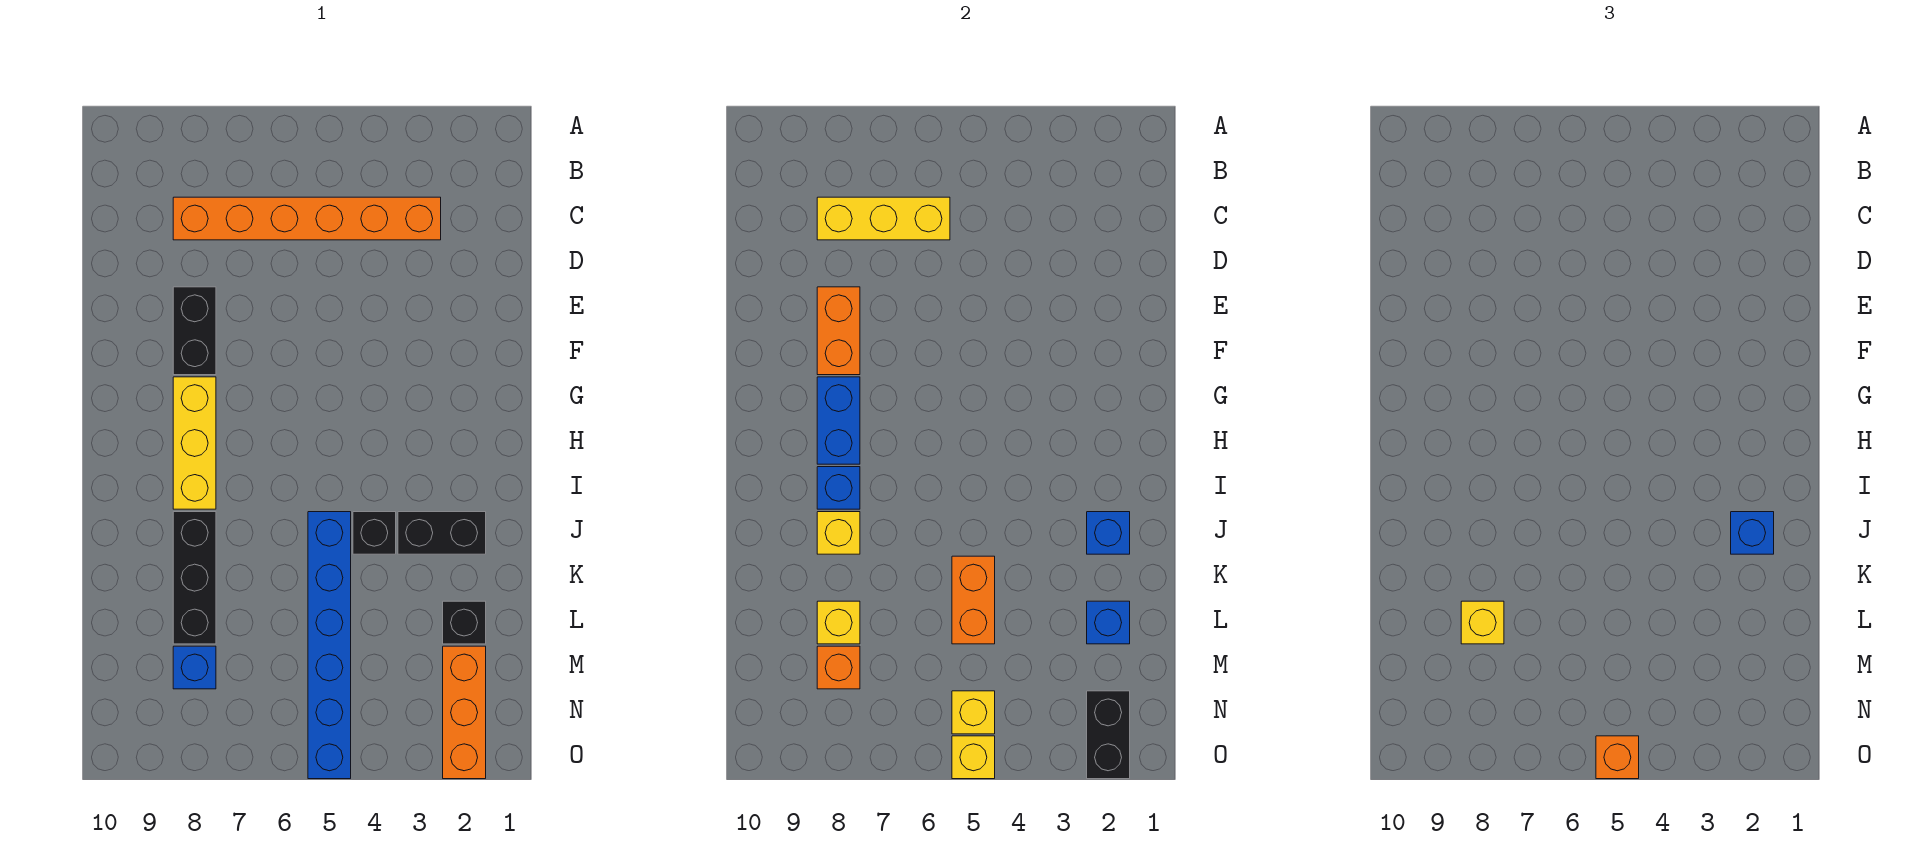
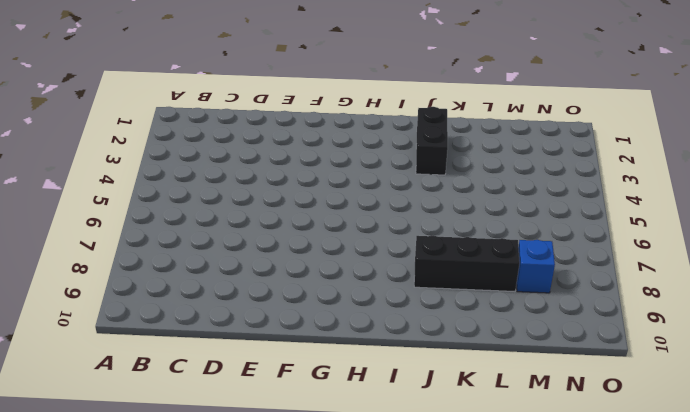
none -> orange brick C3:C8 level 1
none -> black brick E8:F8 level 1
none -> yellow brick G8:I8 level 1

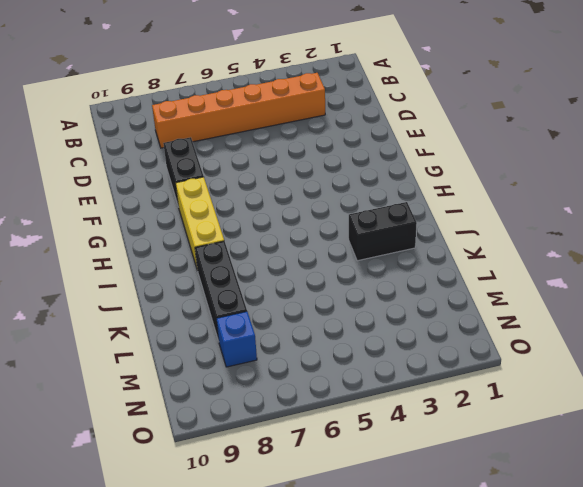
none -> black brick J4 level 1
none -> blue brick J5:O5 level 1
none -> black brick L2 level 1

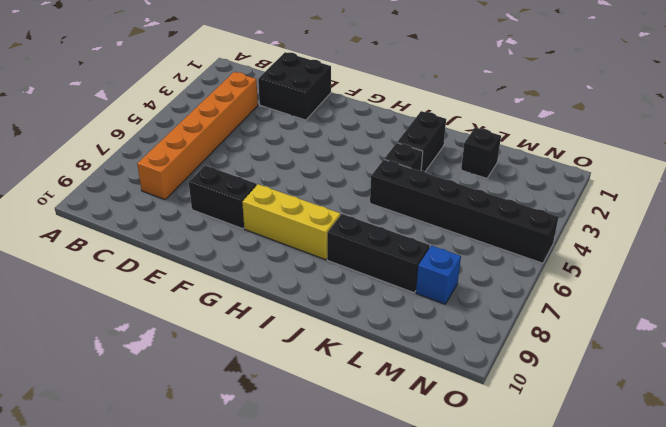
black brick D1:E2 level 1 -> none
black brick J5:O5 level 1 -> blue brick J5:O5 level 1
none -> orange brick M2:O2 level 1
none -> yellow brick C6:C8 level 2
none -> orange brick E8:F8 level 2

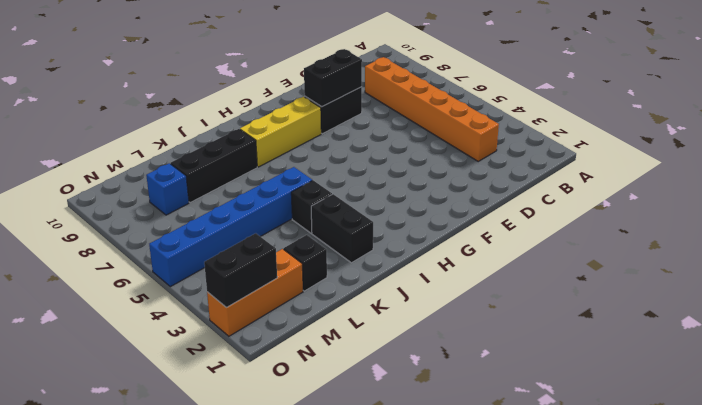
black brick E8:F8 level 2 -> orange brick E8:F8 level 2
none -> yellow brick C6:C8 level 2
none -> blue brick G8:H8 level 2
none -> blue brick I8 level 2

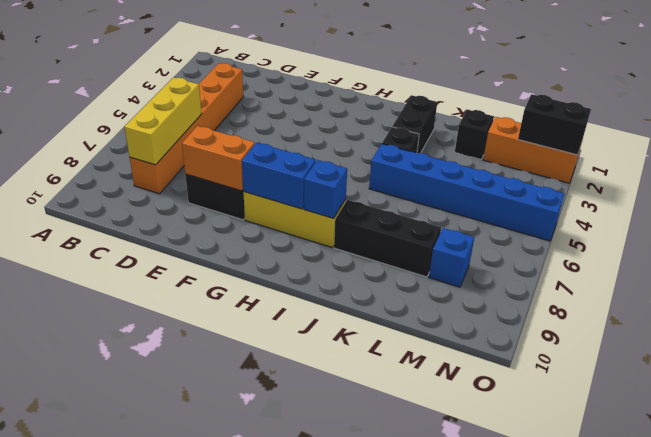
none -> blue brick J2 level 2
none -> yellow brick J8 level 2
none -> orange brick K5:L5 level 2

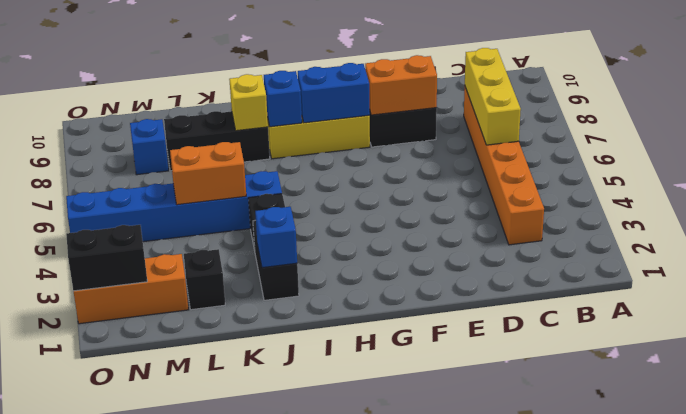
none -> blue brick L2 level 2
none -> yellow brick L8 level 2
none -> orange brick M8 level 2

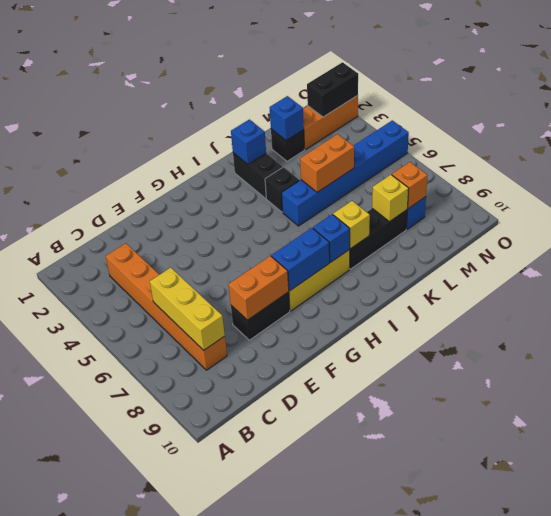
none -> yellow brick N5 level 2
none -> yellow brick O5 level 2
none -> blue brick J2 level 3

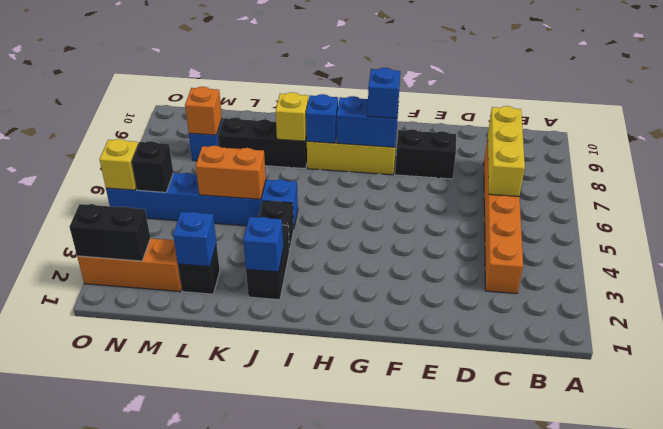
blue brick G8 level 3 -> blue brick J2 level 3
black brick N5 level 2 -> yellow brick N5 level 2
none -> orange brick E8:F8 level 2
none -> yellow brick L8 level 2
none -> yellow brick L8 level 3

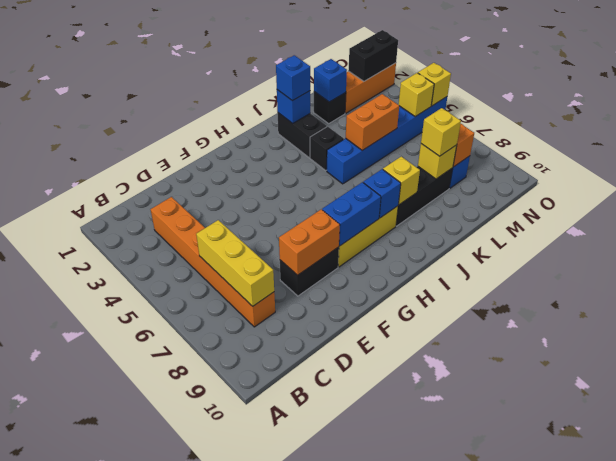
none -> orange brick O5 level 3

